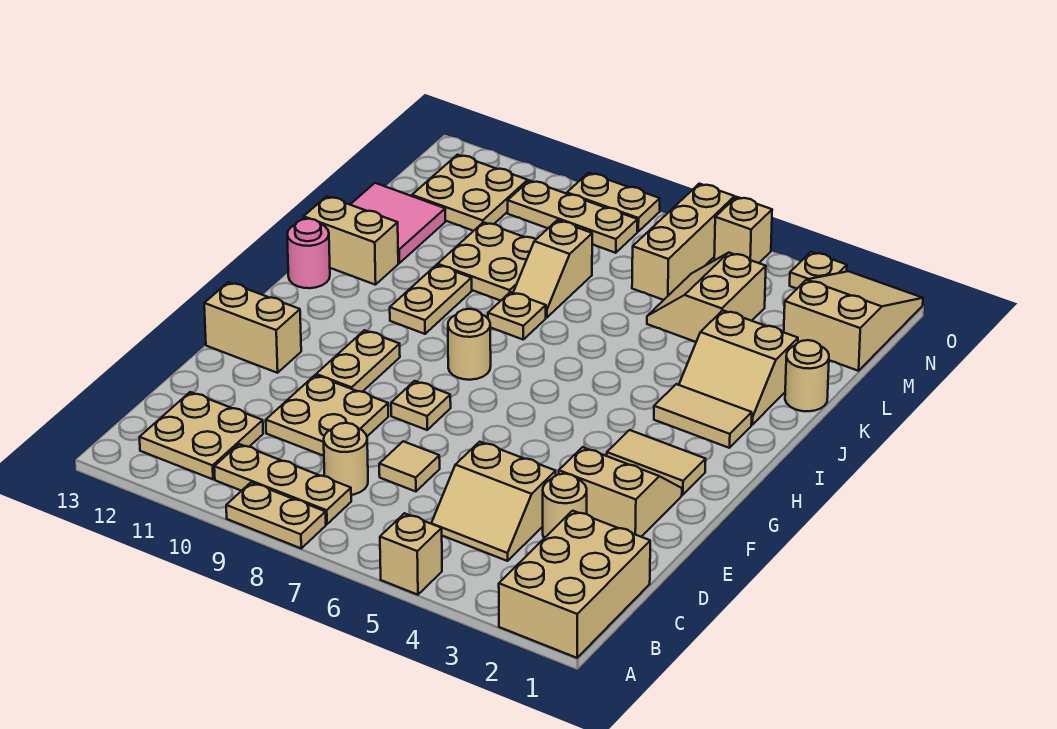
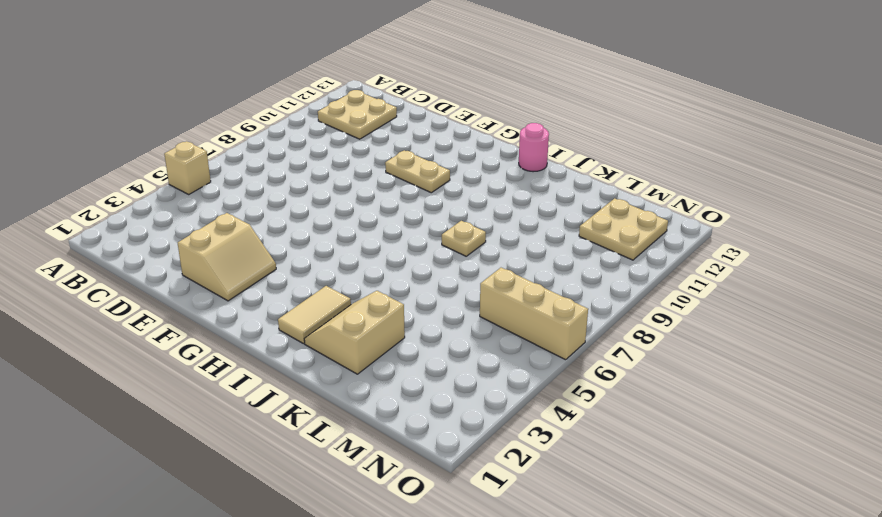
none -> tan brick A1:C2 level 1
none -> tan plate A8:A9 level 1
none -> tan plate B8:B10 level 1
none -> tan slope C4:D5 level 1 top D

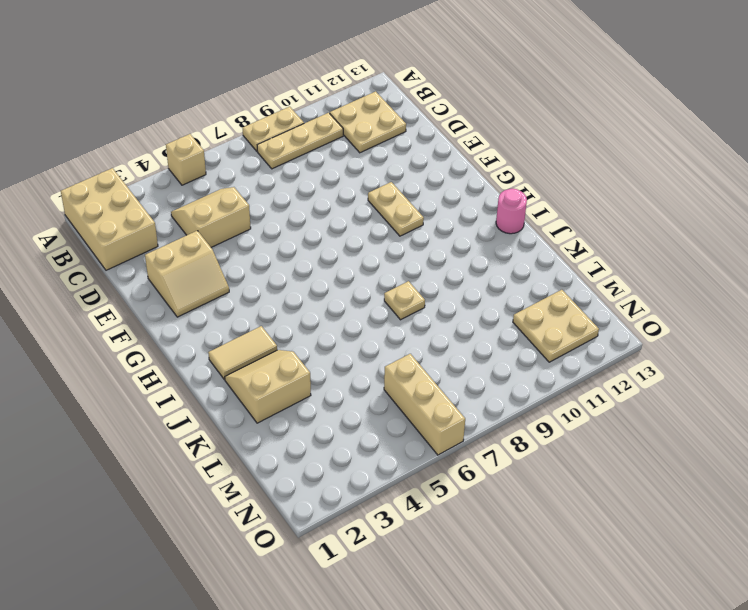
none -> tan round brick C8 level 1
none -> tan round brick D3 level 1
none -> tan tile D7 level 1
none -> tan plate D9:E10 level 1

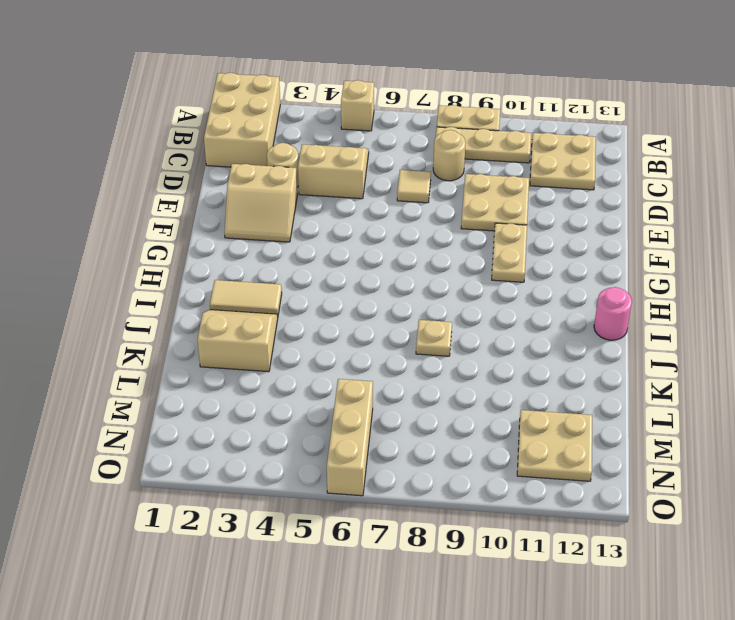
none -> tan plate F8 level 1
none -> tan brick F12:F13 level 1
none -> tan tile G2:G3 level 1
none -> tan round brick H8 level 1

